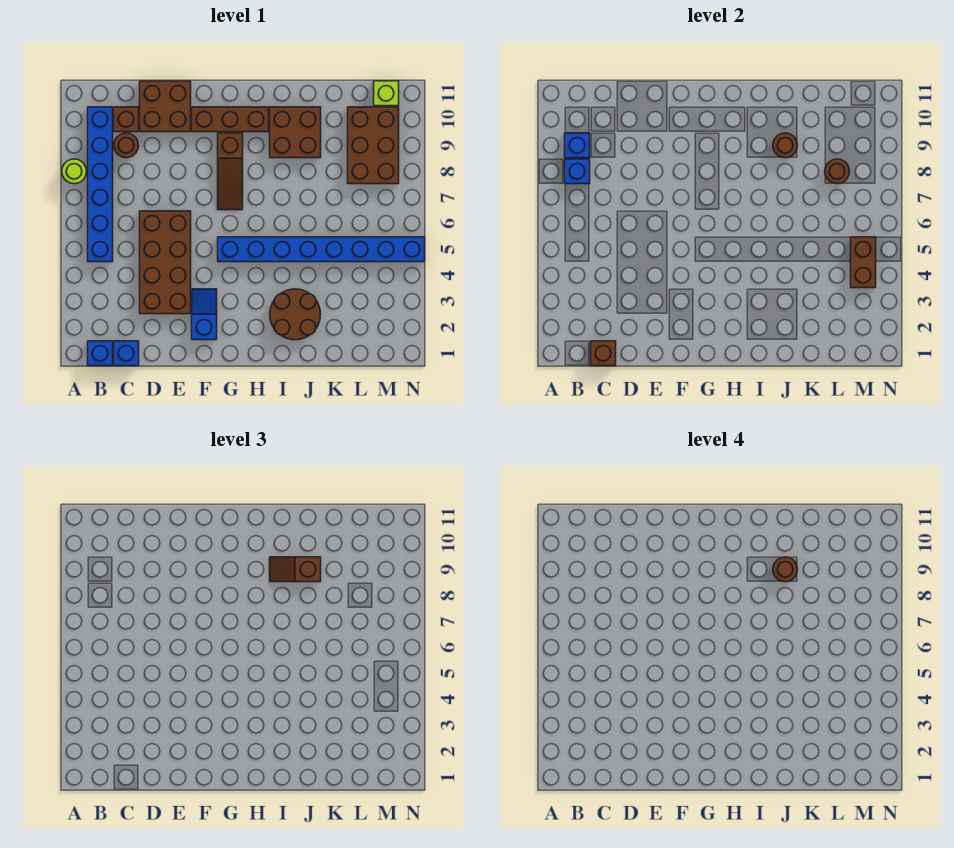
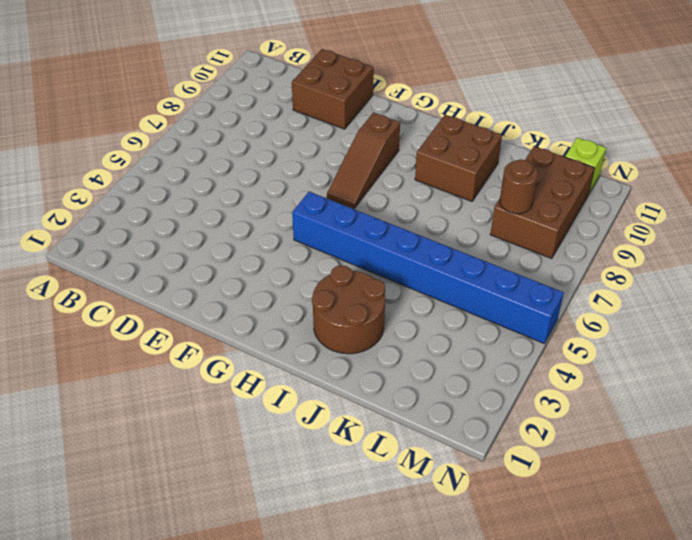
none -> lime round brick A8 level 1
none -> blue brick B1 level 1
none -> blue brick B5:B10 level 1

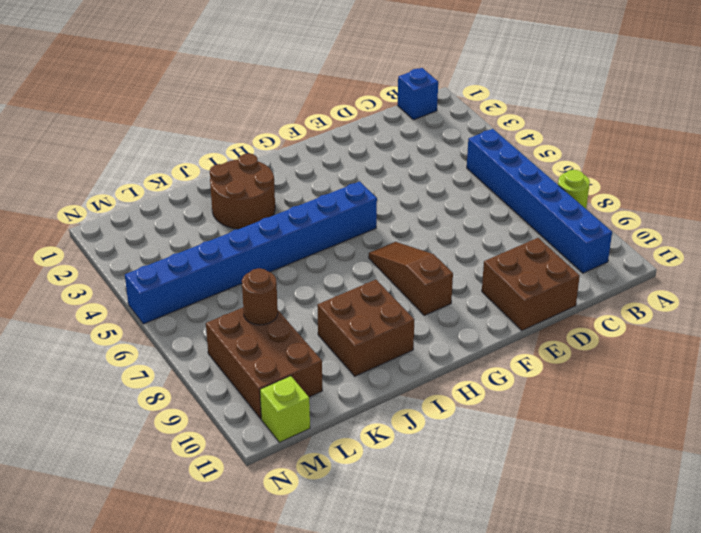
none -> blue brick C1 level 1
none -> brown round brick C9 level 1
none -> brown brick C10 level 1

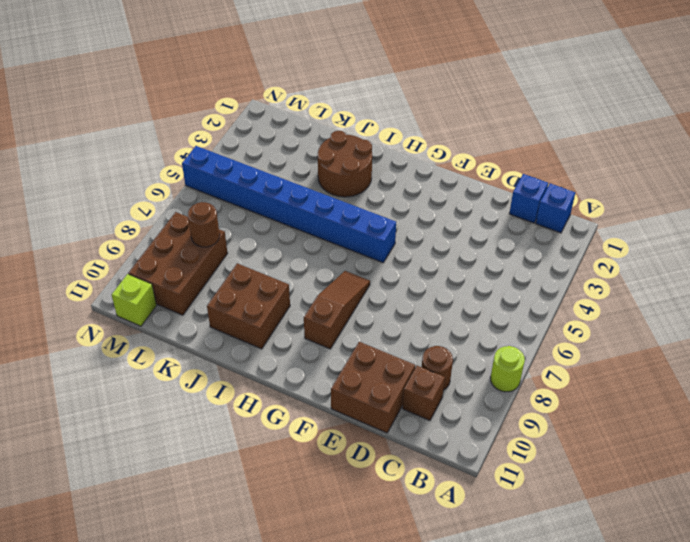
none -> blue brick B5:B10 level 1
none -> brown brick D3:E6 level 1
none -> blue slope F2:F3 level 1 top 2

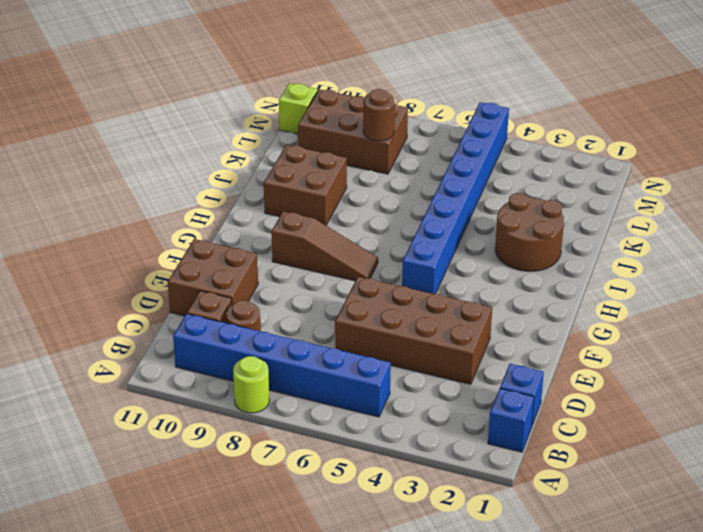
none -> blue slope F2:F3 level 1 top 2
none -> brown brick F10:H10 level 1
none -> blue brick B8 level 2

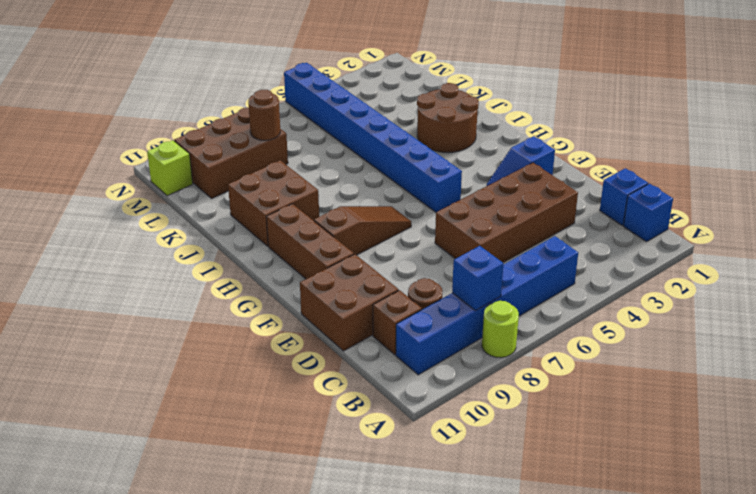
none -> blue brick B9 level 2
none -> brown brick C1 level 2
none -> brown round brick J9 level 2

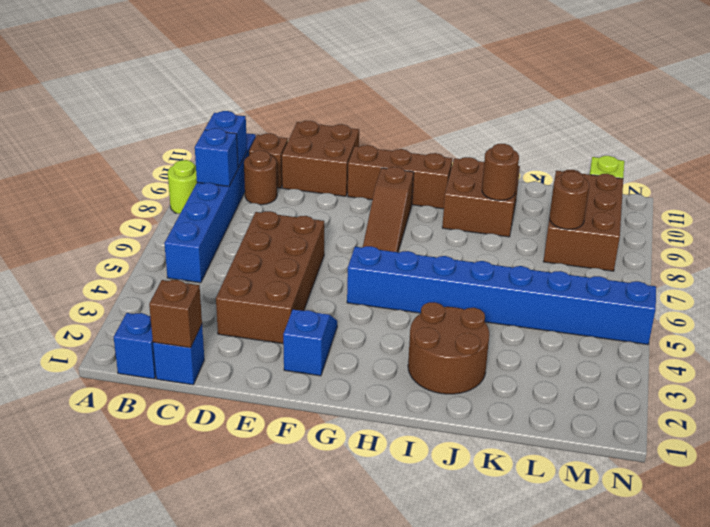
none -> brown brick M4:M5 level 2
none -> brown slope I9:J9 level 3 top J
none -> brown round brick J9 level 4

